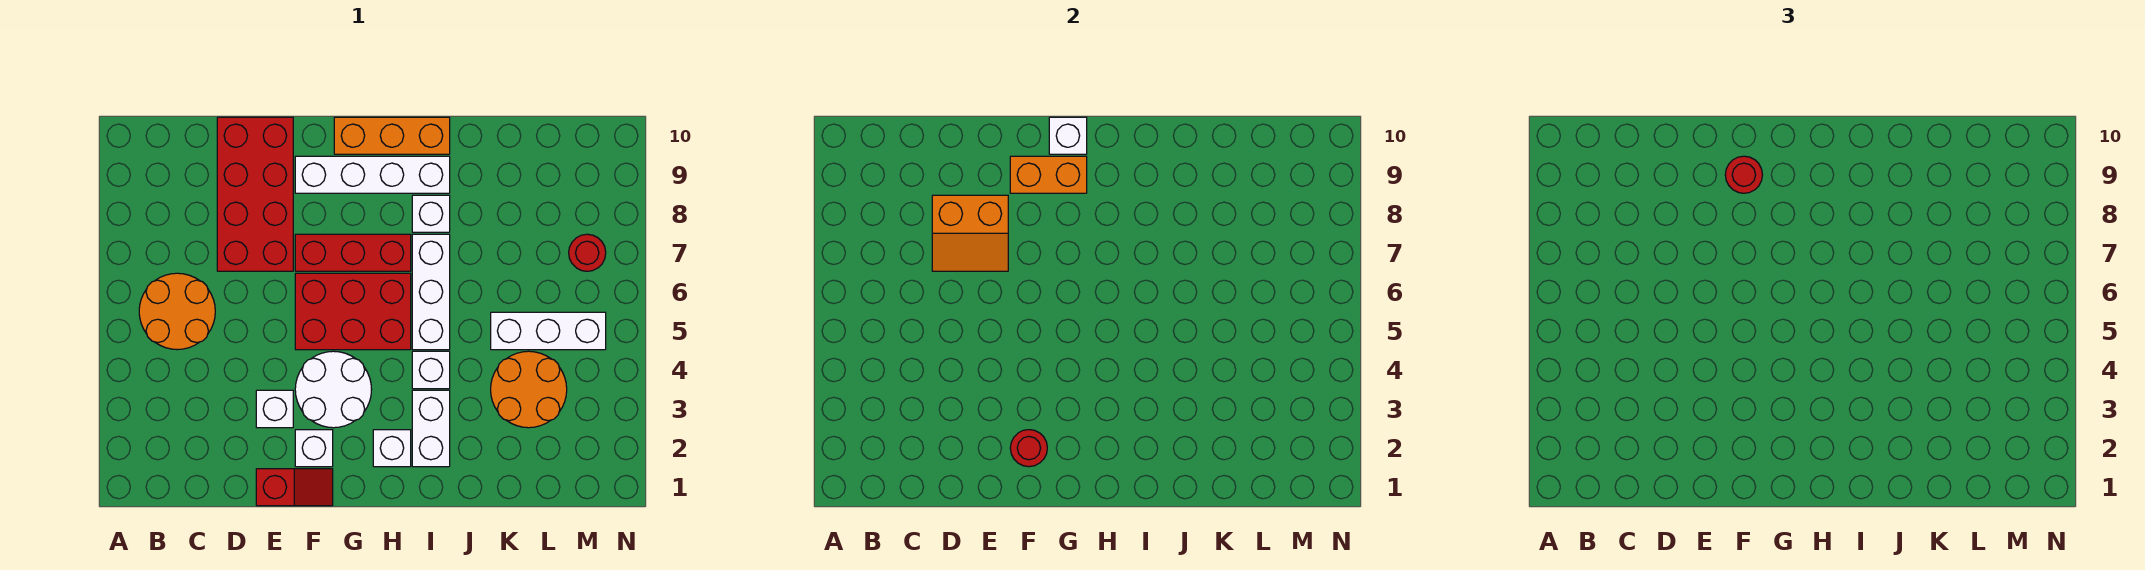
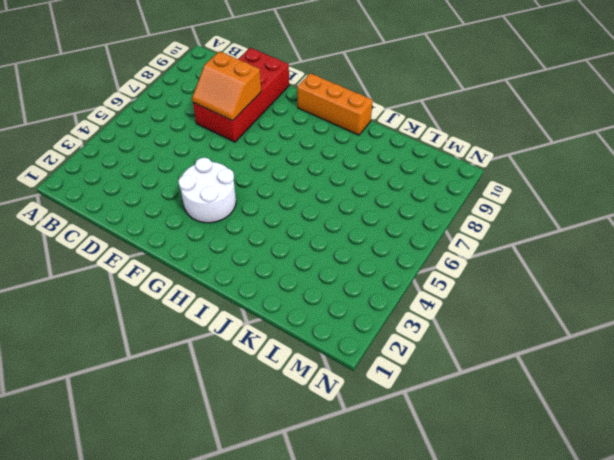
none -> orange round brick B5:C6 level 1
none -> red slope E1:F1 level 1 top E
none -> white brick E3 level 1

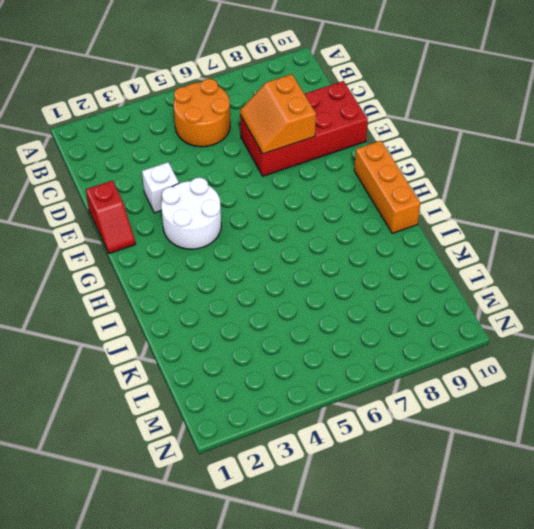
none -> white brick F2 level 1
none -> red brick F5:H6 level 1
none -> red brick F7:H7 level 1

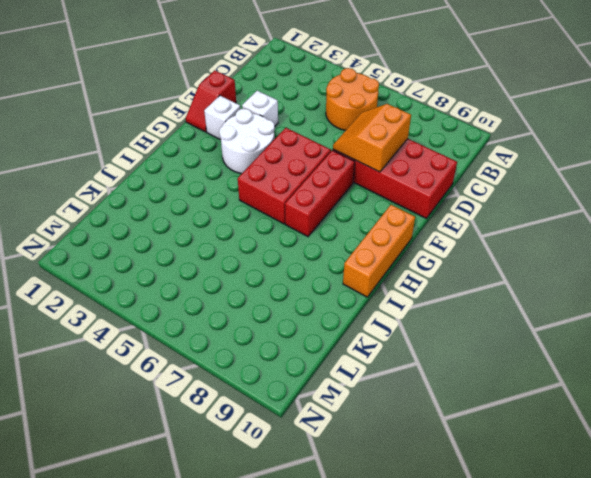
none -> white brick F9:I9 level 1
none -> white brick H2 level 1
none -> white brick I2:I3 level 1

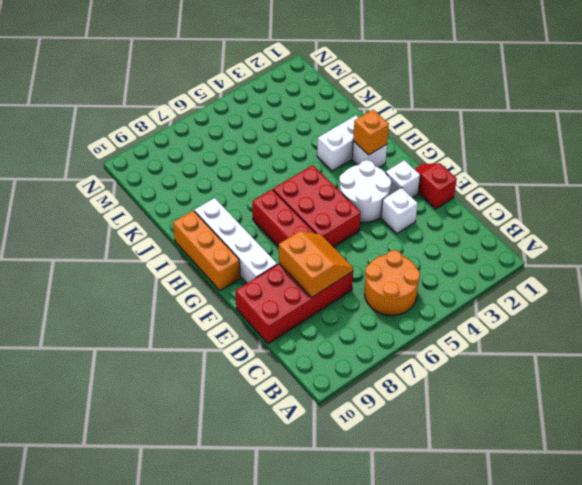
orange brick H2 level 2 -> none
none -> white brick I4 level 1
none -> white brick I5:I7 level 1
none -> white brick I8 level 1

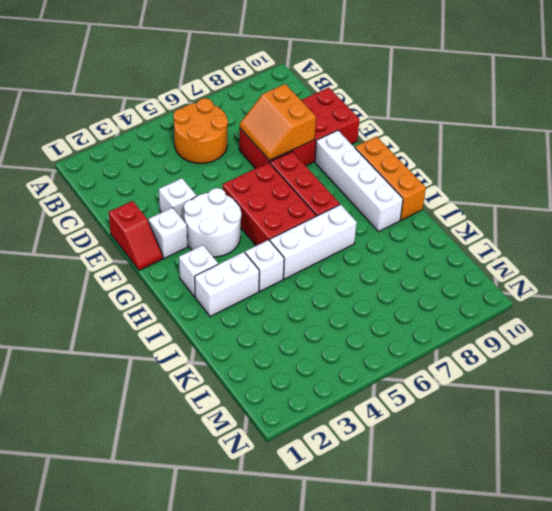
none -> white brick I8 level 1
none -> orange round brick K3:L4 level 1
none -> white brick K5:M5 level 1

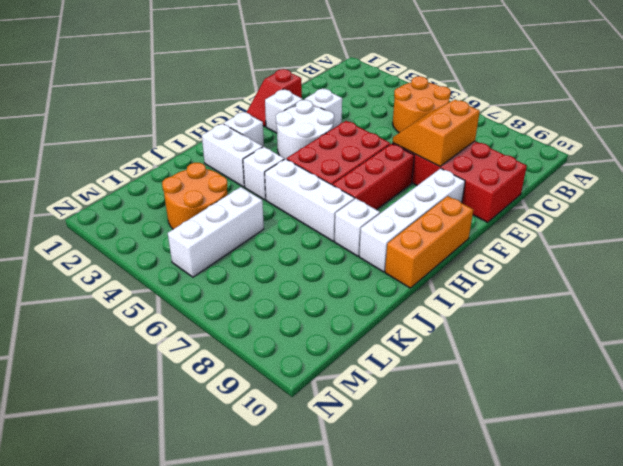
none -> red round brick M7 level 1
none -> red round brick F2 level 2
none -> orange brick F9:G9 level 2

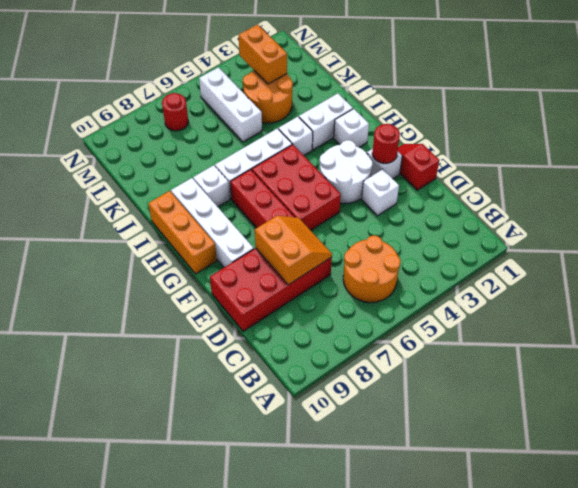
orange brick L3:M3 level 2 -> orange brick F9:G9 level 2
none -> white brick G10 level 2
none -> red round brick F9 level 3

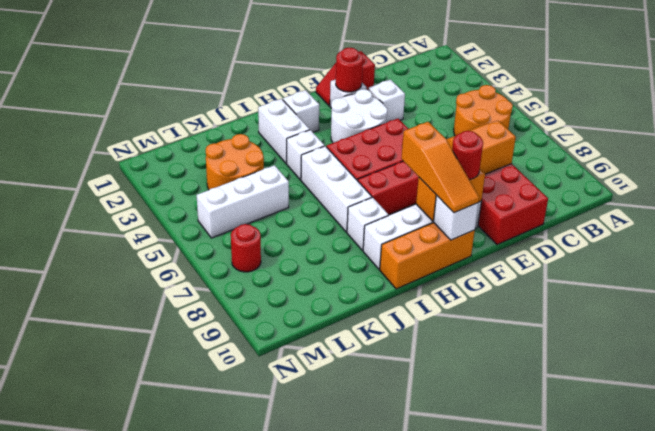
orange slope G8:G10 level 3 top 8 -> none

